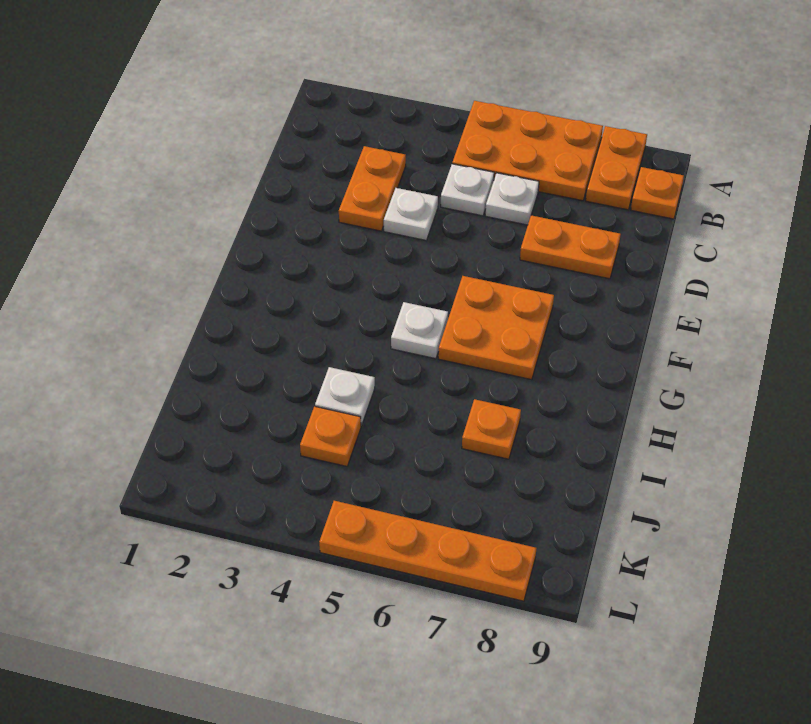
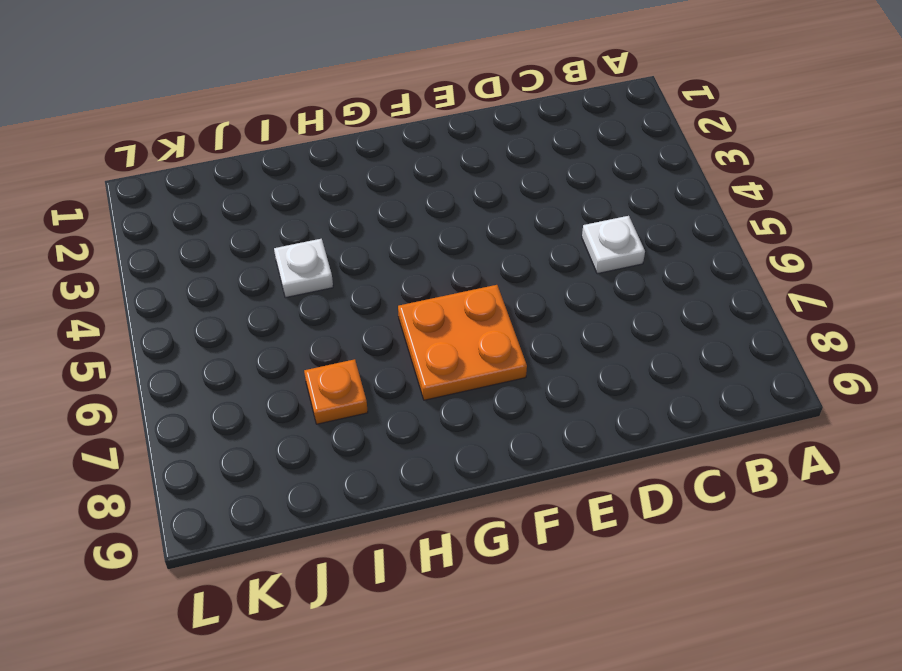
none -> orange plate A5:B7 level 1
none -> orange plate A8:B8 level 1
none -> orange plate B9 level 1

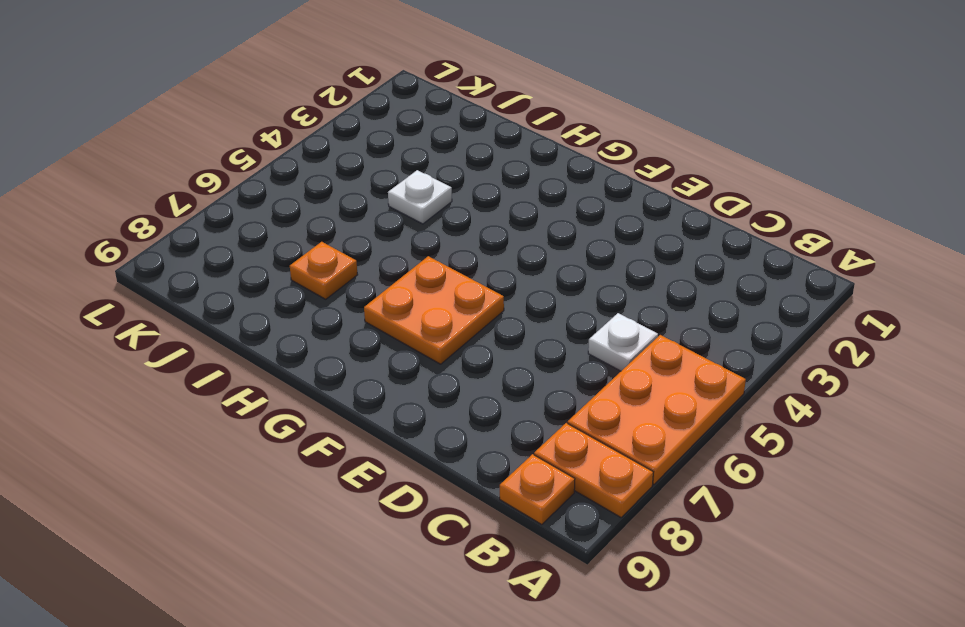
none -> orange plate C3:D3 level 1
none -> white plate C6 level 1
none -> white plate D4 level 1

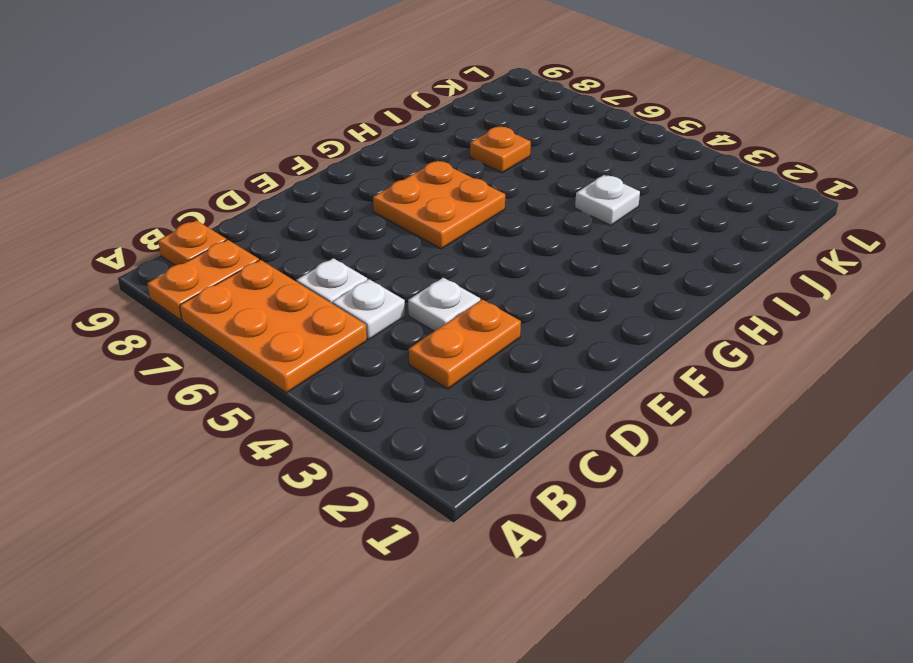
none -> orange plate D7:D8 level 1
none -> white plate G5 level 1
none -> orange plate J4 level 1

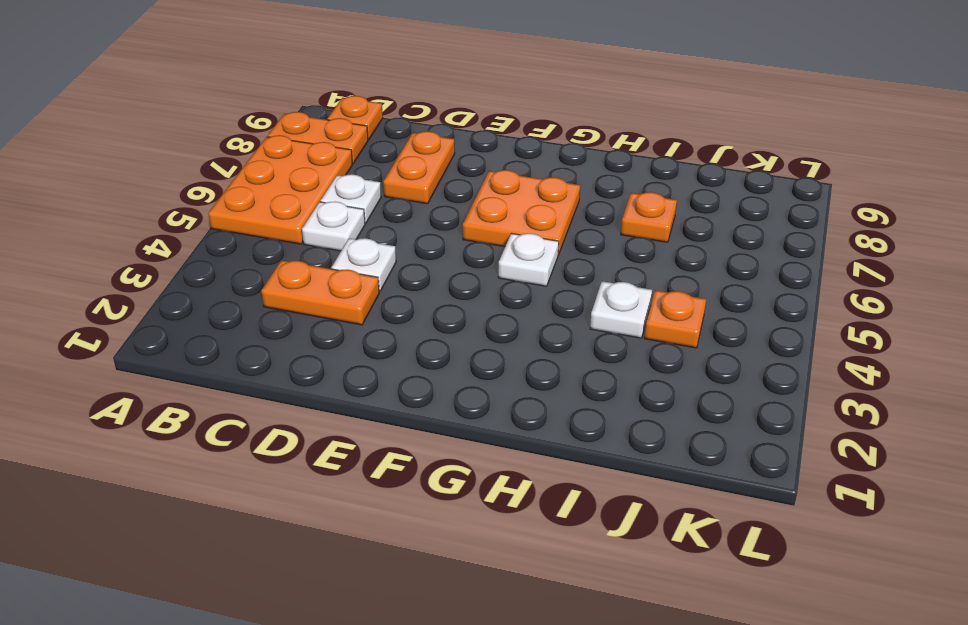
none -> orange plate L5:L8 level 1

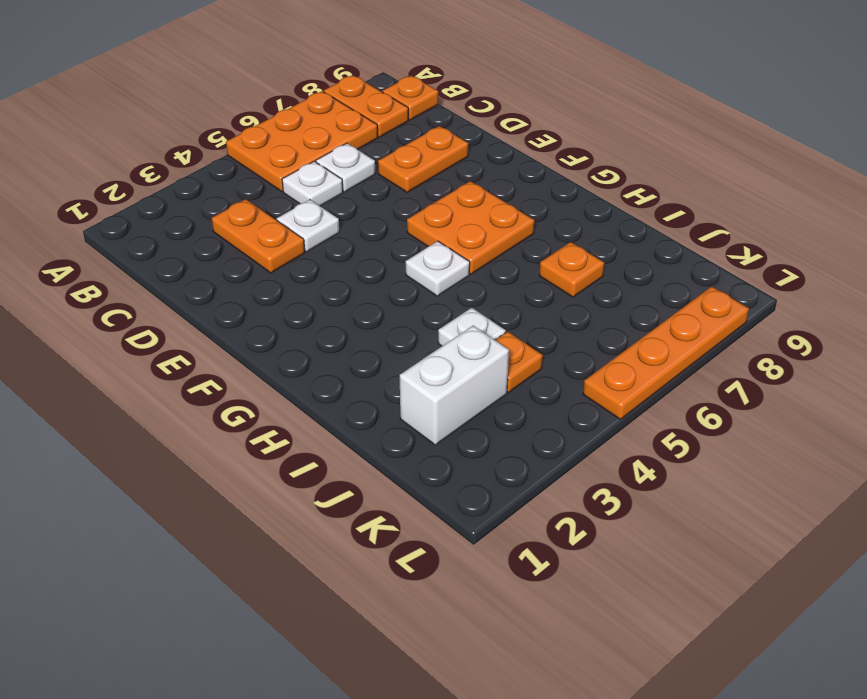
white brick J2:J3 level 1 -> none

